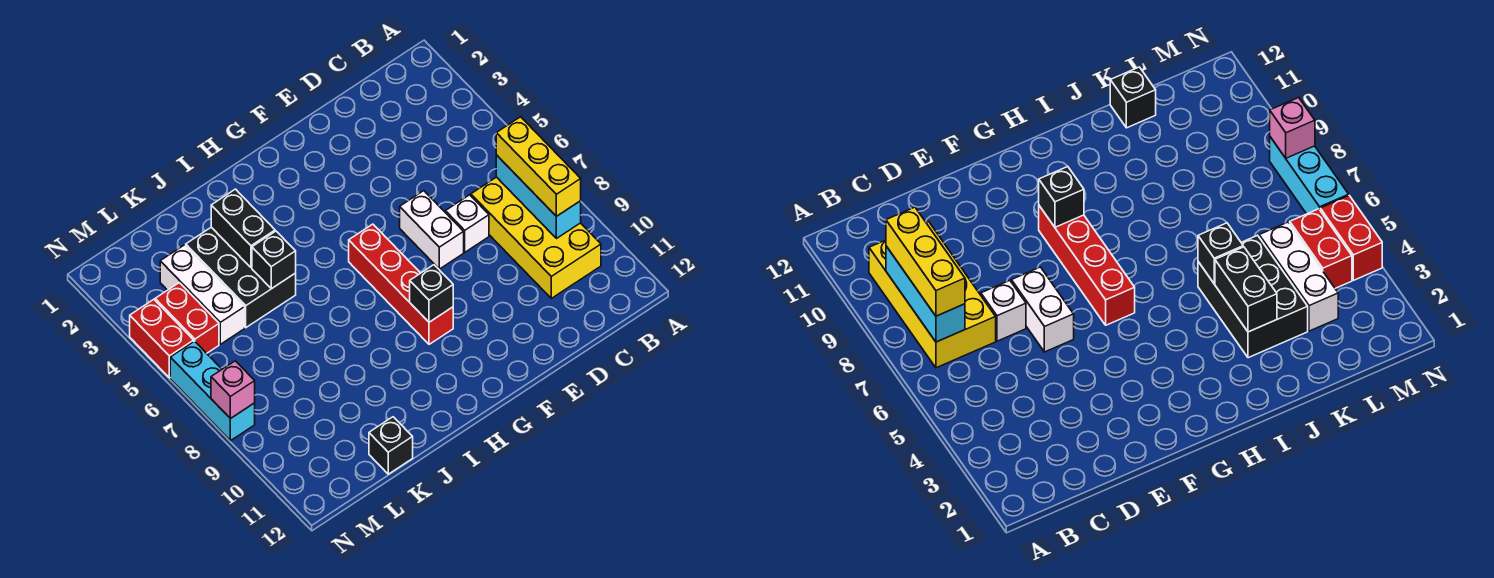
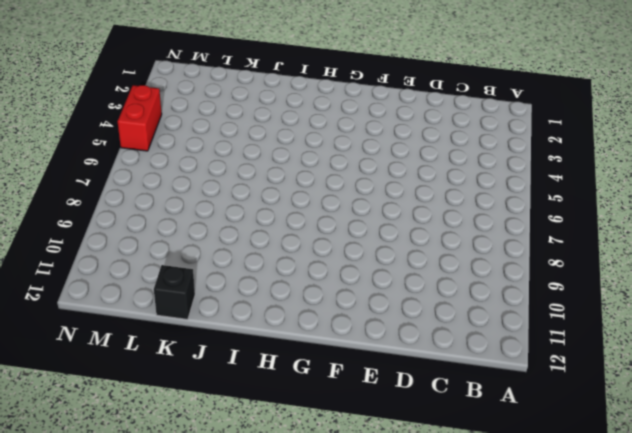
none -> yellow brick B7:C10 level 1
none -> white brick D7 level 1
none -> white brick E6:E7 level 1

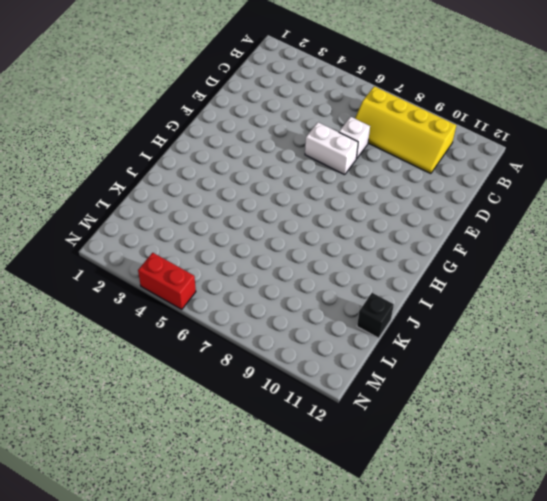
yellow slope B7:C10 level 1 top B -> yellow brick B7:C10 level 1
none -> red brick G6:G9 level 1
none -> black brick J3:K5 level 1
none -> white brick L3:L5 level 1

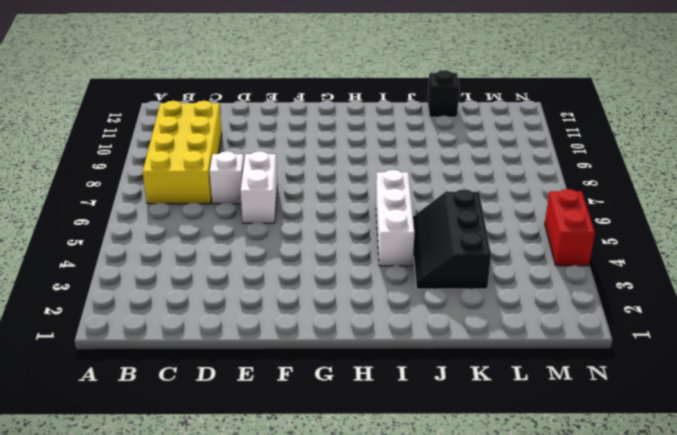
white brick I4:I6 level 1 -> white brick L3:L5 level 1
black slope J3:K5 level 1 top K -> black brick J3:K5 level 1
none -> red brick G6:G9 level 1
none -> red brick M4:M5 level 1
none -> cyan brick N6:N8 level 1

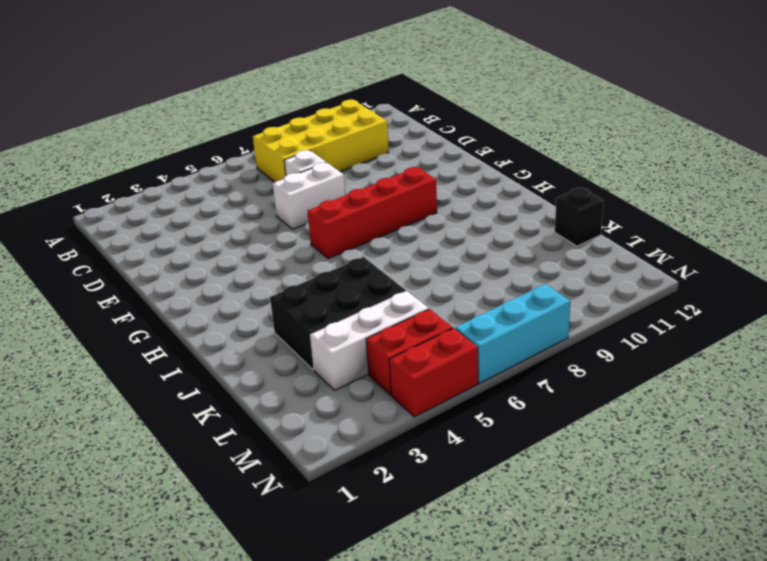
none -> cyan brick B7:B9 level 2
none -> black brick G9 level 2
none -> black brick J3:J4 level 2

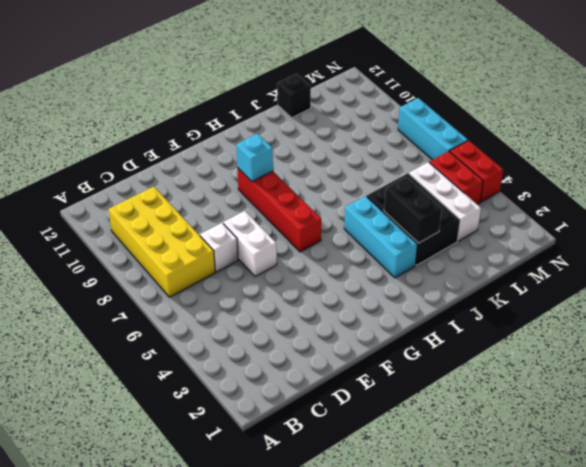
cyan brick G9 level 2 -> black brick G9 level 2
cyan brick I3:I5 level 1 -> cyan brick B7:B9 level 2
none -> black brick J5 level 2
none -> pink brick N8 level 2
none -> yellow brick B7:B9 level 3

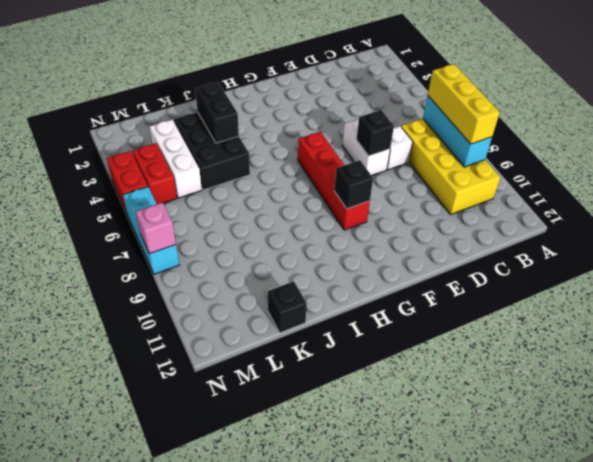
black brick E7 level 2 -> black brick J5 level 2

